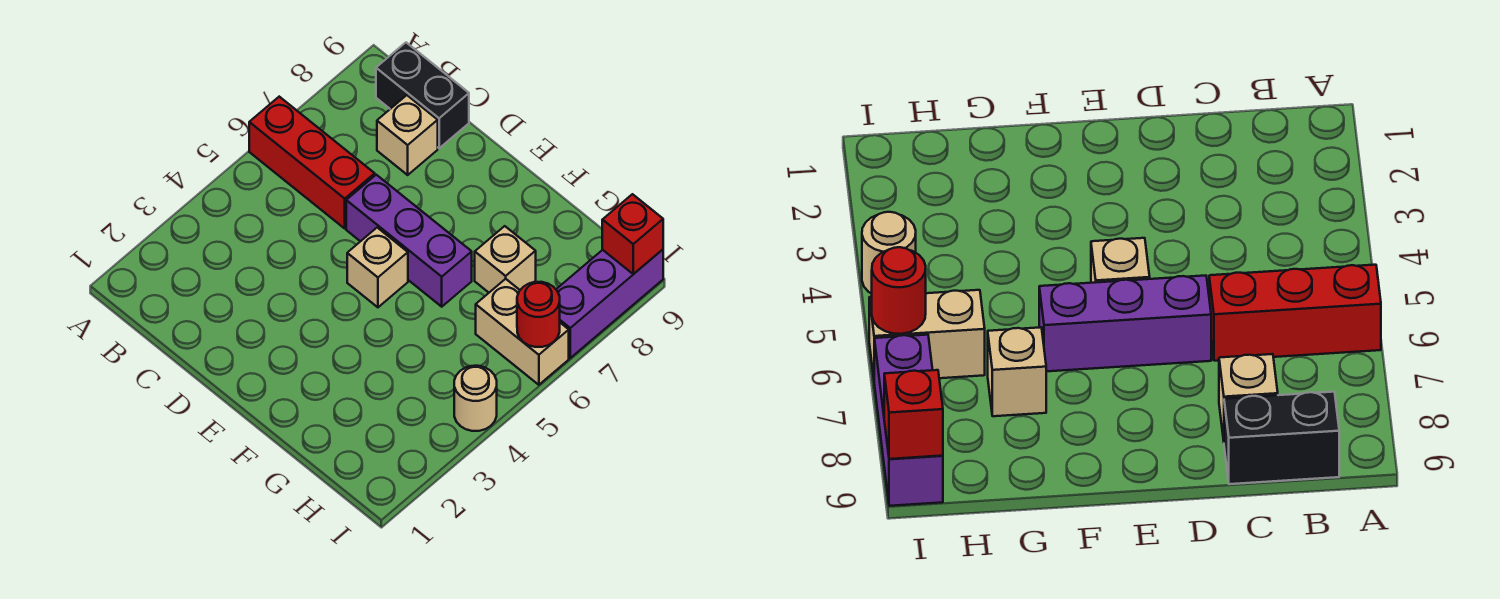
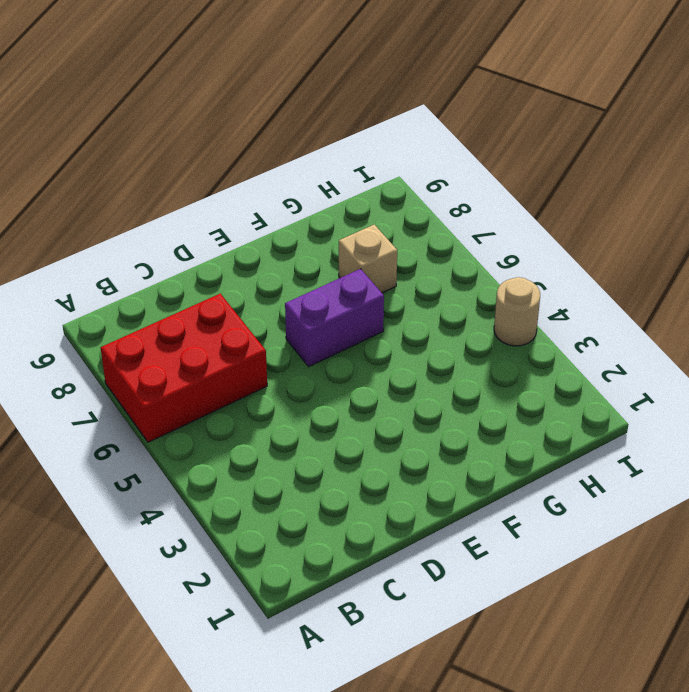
red brick A6:C7 level 1 -> red brick A6:C6 level 1
purple brick E6:F6 level 1 -> purple brick D6:F6 level 1
none -> black brick B9:C9 level 1
none -> tan brick C8 level 1

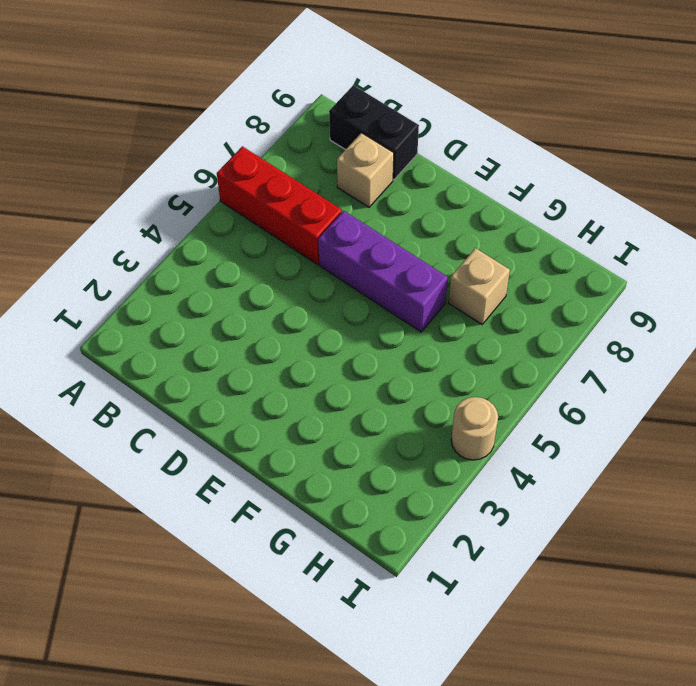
none -> tan brick E5 level 1
none -> tan brick H6:I6 level 1

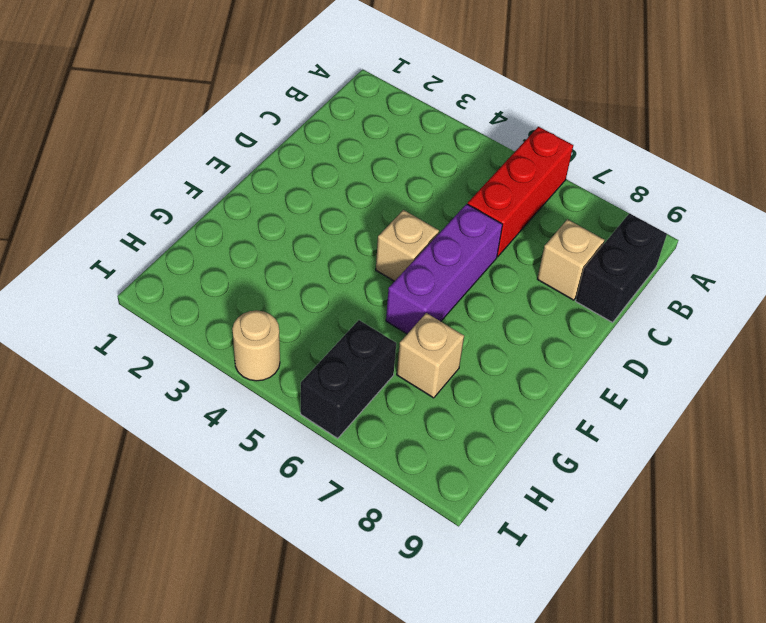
black brick H6:I6 level 1 -> tan brick H6:I6 level 1
none -> purple brick I7:I9 level 1
none -> red round brick I6 level 2

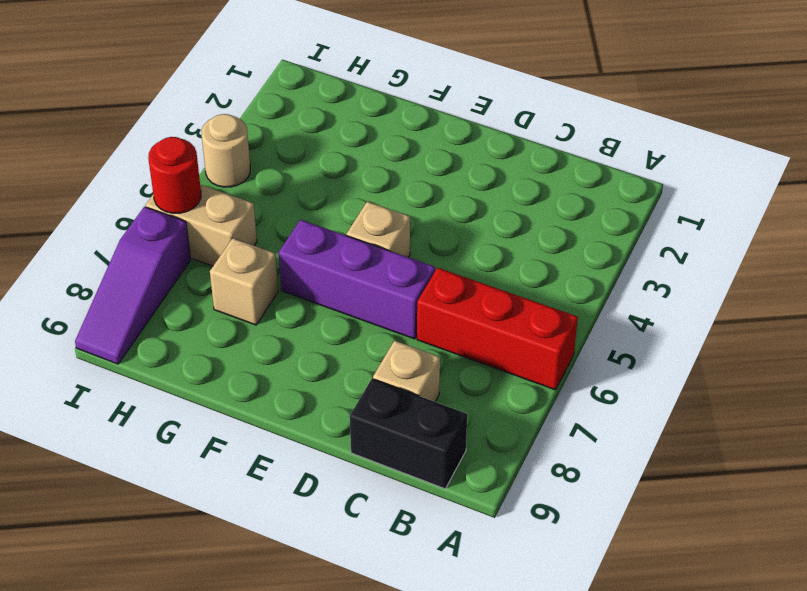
purple slope I7:I9 level 1 top 7 -> purple brick I7:I9 level 1
none -> red brick I9 level 2

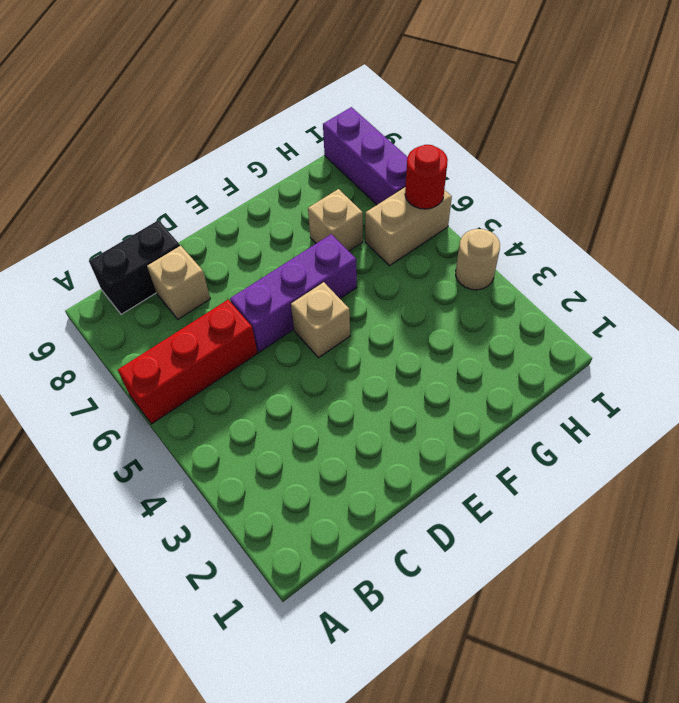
none -> red brick I9 level 2

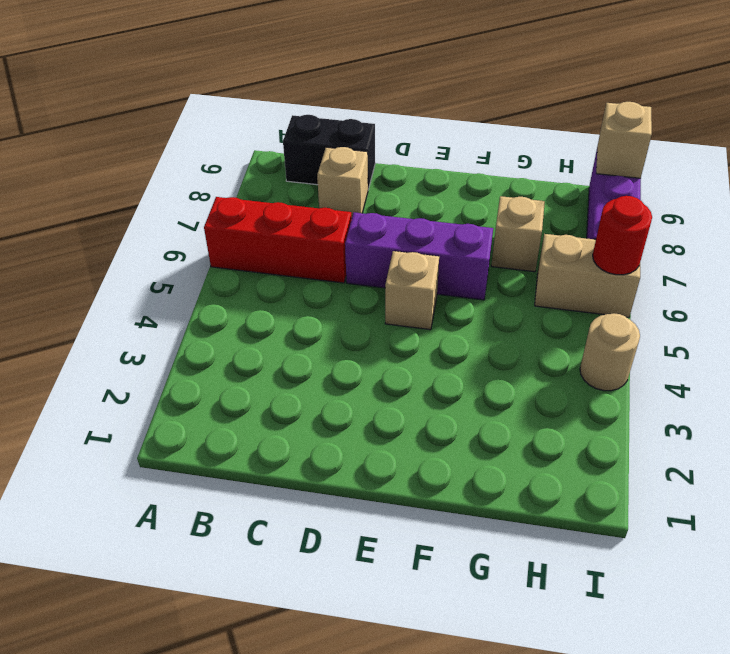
tan brick I9 level 2 -> red brick I9 level 2

